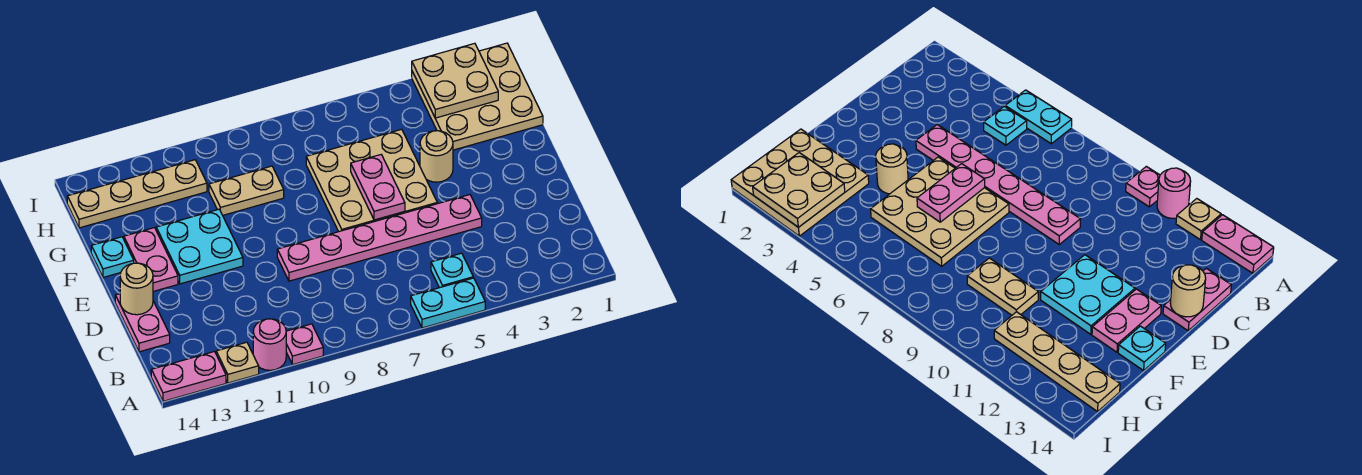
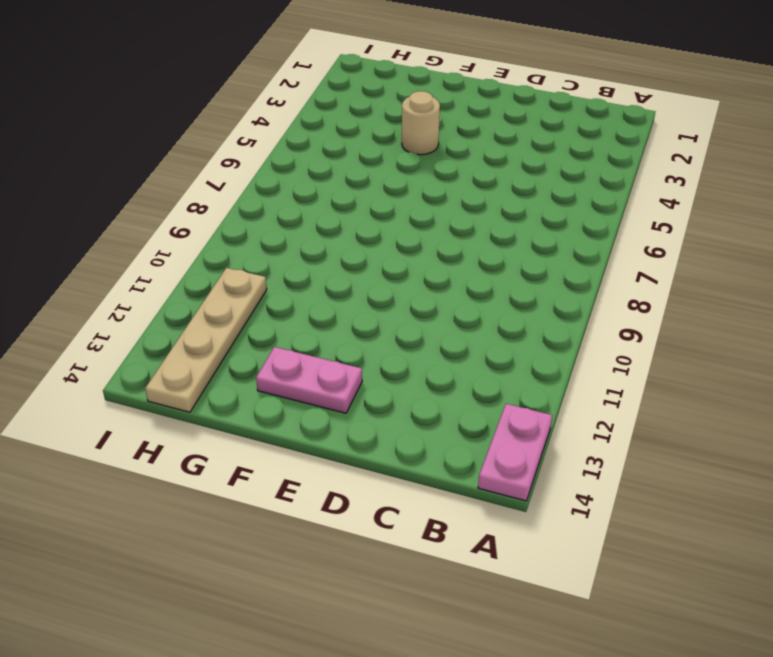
none -> cyan plate A5:A6 level 1
none -> pink plate A10 level 1
none -> pink round brick A11 level 1

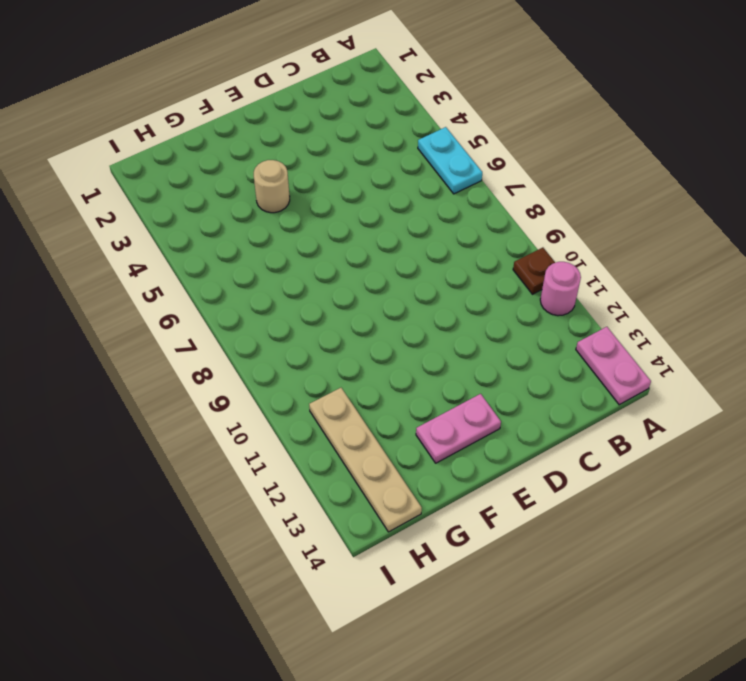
brown plate A10 level 1 -> pink plate A10 level 1
none -> tan plate A12 level 1
none -> cyan plate B5 level 1
none -> pink plate C14:D14 level 1

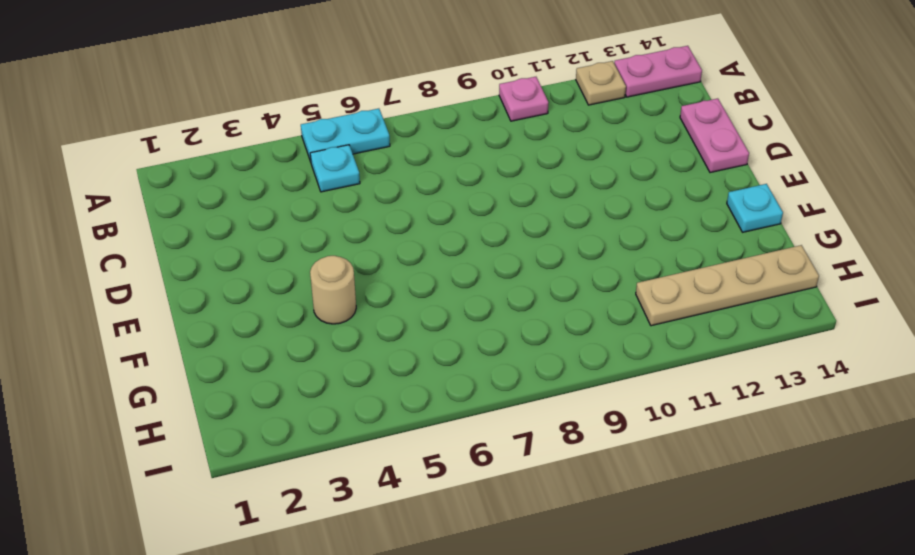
none -> pink round brick A11 level 1
none -> pink plate D4:D9 level 1
none -> tan plate E5:G7 level 1

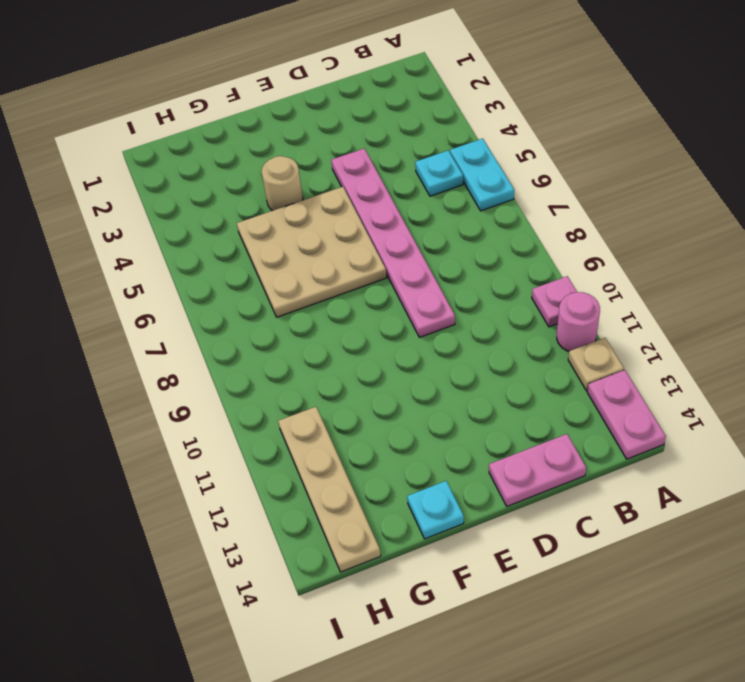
none -> cyan plate E11:F12 level 1
none -> pink plate E13:F13 level 1
none -> tan plate G1:I3 level 1

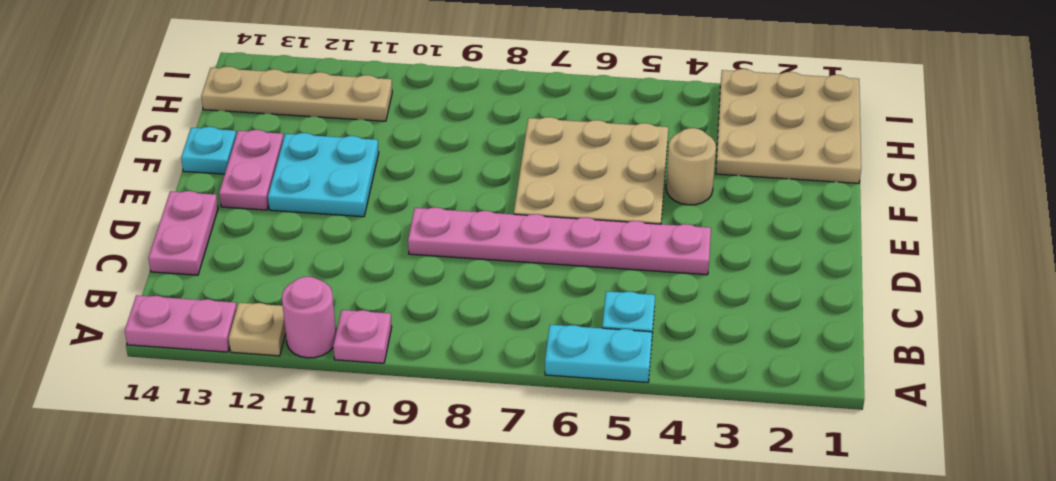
none -> tan plate G9:G10 level 1
none -> tan round brick D14 level 2
none -> pink plate E6:F6 level 2

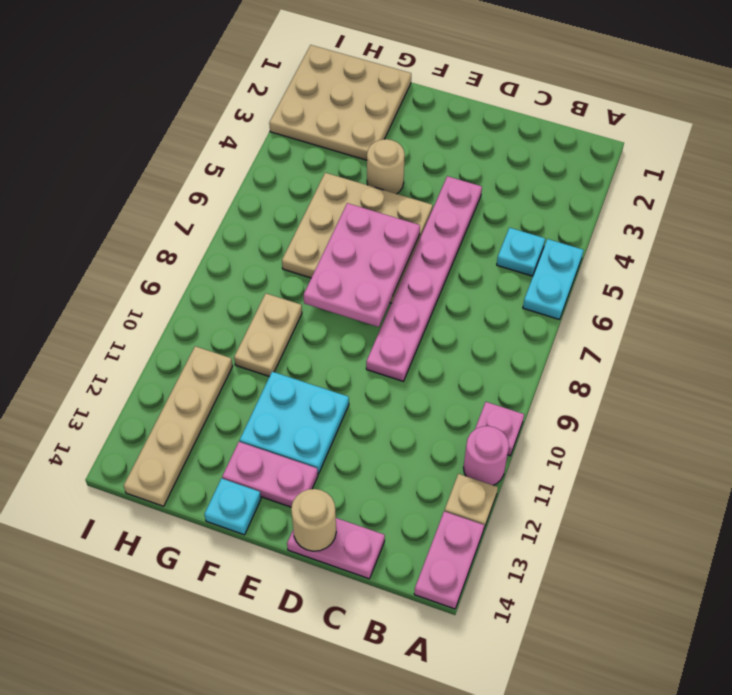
pink plate E6:F8 level 2 -> pink plate E6:F6 level 2
none -> tan plate H2:I3 level 2

